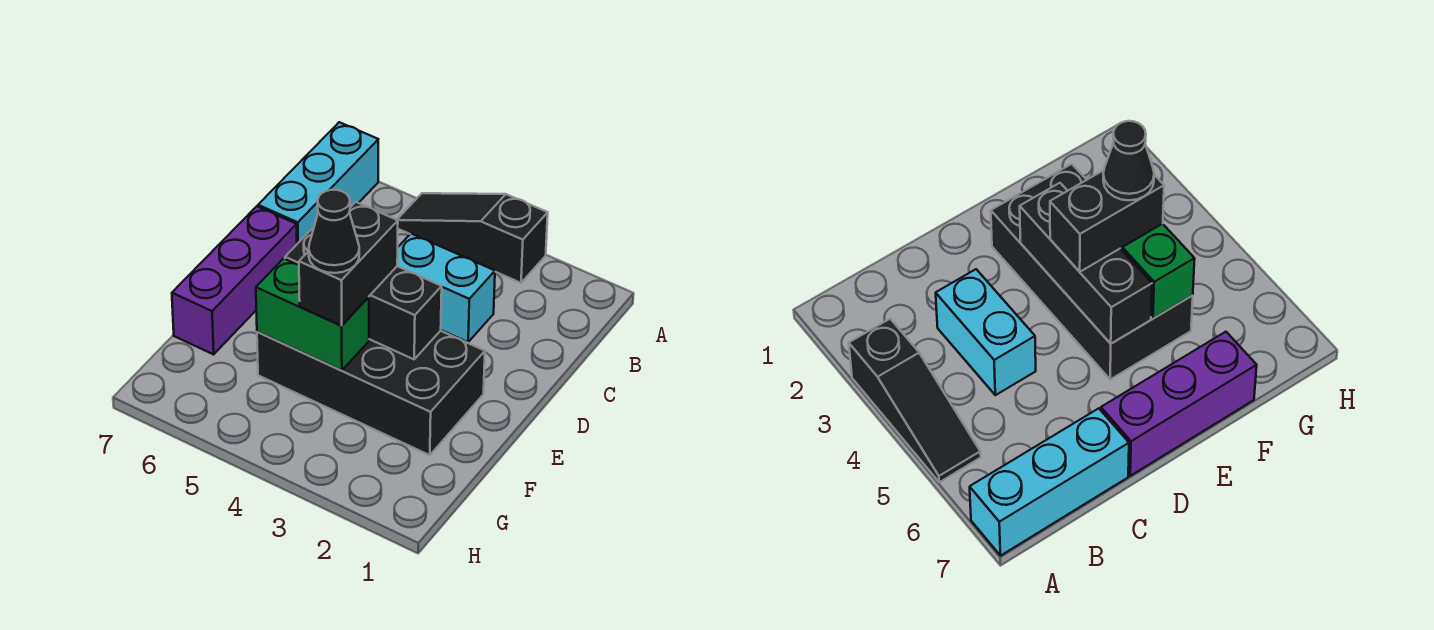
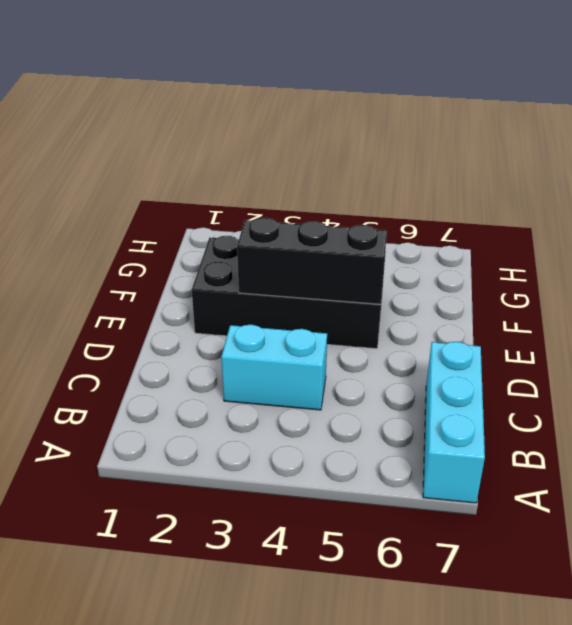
none -> black slope A3:A5 level 1 top 3
none -> purple brick D7:F7 level 1

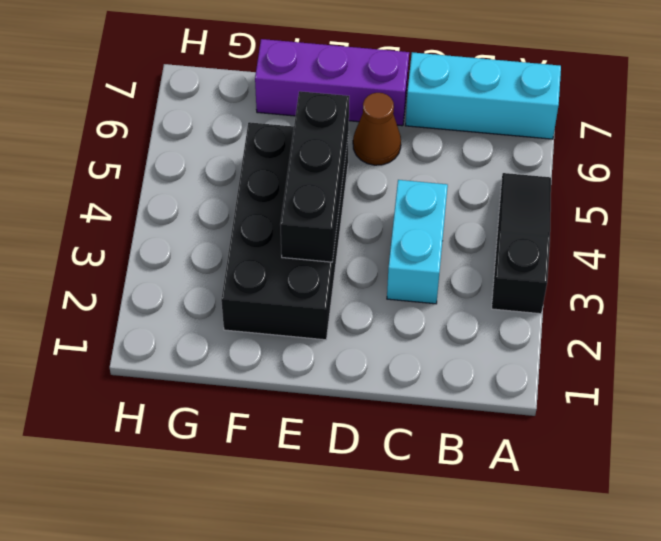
brown cone D6 level 1 -> none
none -> green brick F4:F5 level 2
none -> black brick E4:F4 level 3

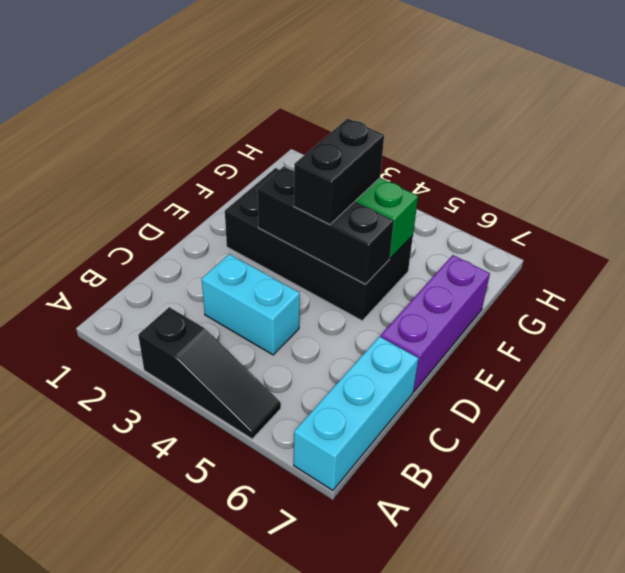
none -> black cone F4 level 4

